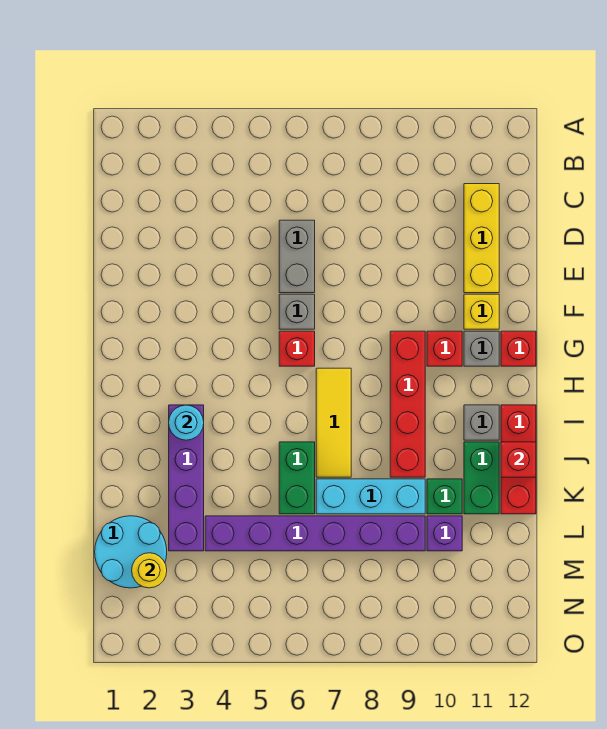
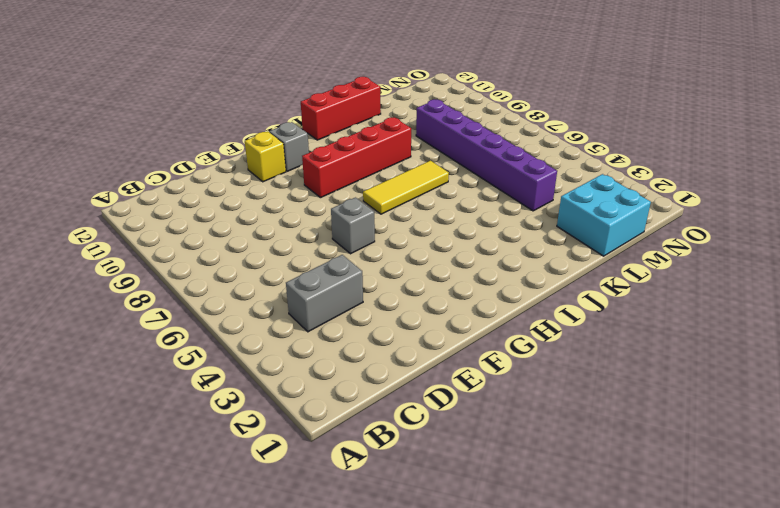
grey brick C4:D4 level 1 -> grey brick D6:E6 level 1
cyan brick L1:M2 level 1 -> cyan round brick L1:M2 level 1
none -> yellow brick C11:E11 level 1
none -> red brick G6 level 1
none -> red brick G10 level 1

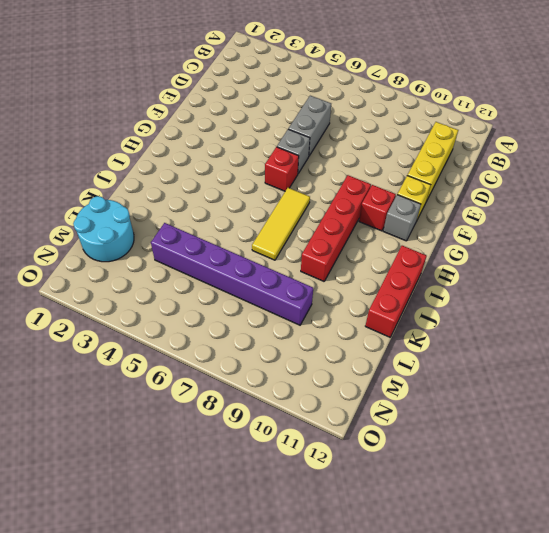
none -> red brick G12 level 1
none -> purple brick I3:L3 level 1
none -> grey brick I11 level 1

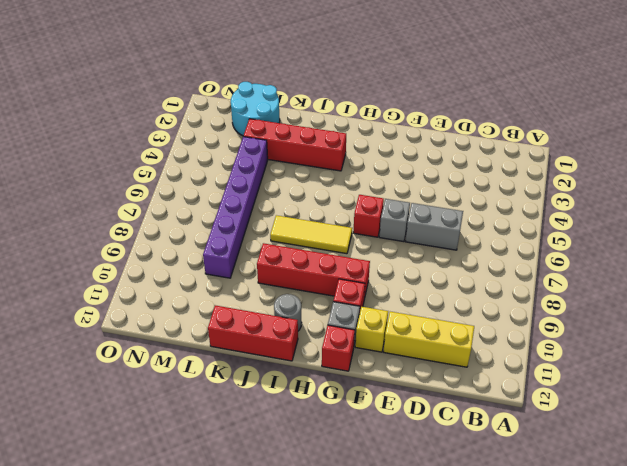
red brick I3:L3 level 1 -> purple brick I3:L3 level 1
grey round brick I11 level 1 -> grey brick I11 level 1
none -> green brick J6:K6 level 1
none -> green brick J11:K11 level 1
none -> cyan brick K7:K9 level 1

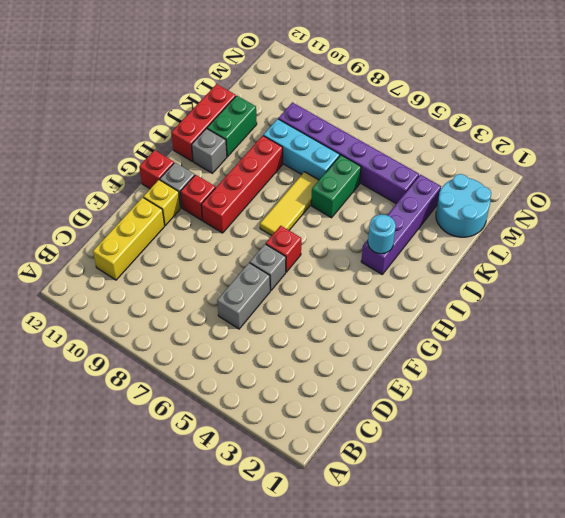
none -> green brick K10 level 1
none -> purple brick L10 level 1
none -> red brick J12 level 2

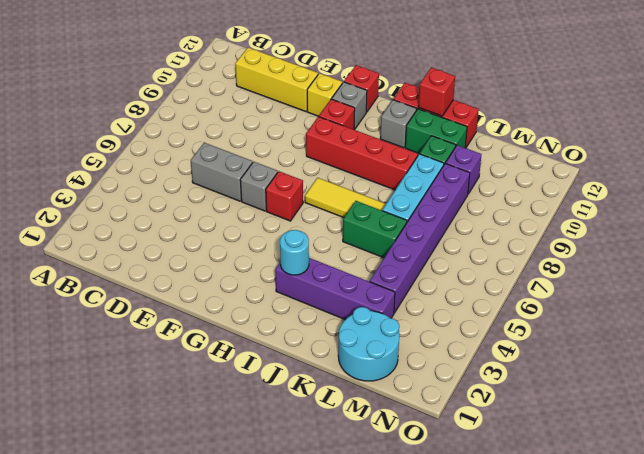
none -> yellow round brick M2 level 2

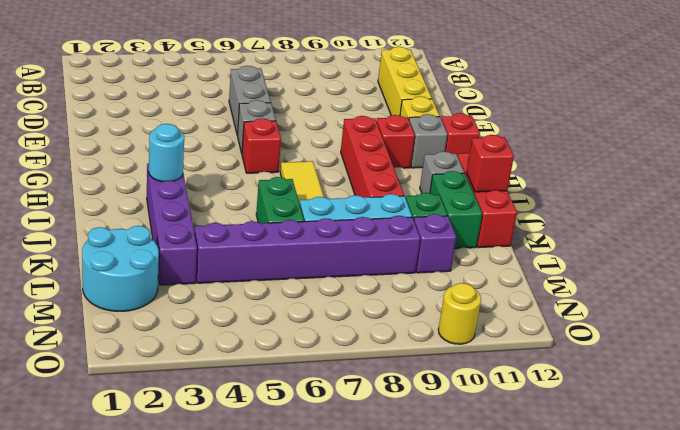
yellow round brick O10 level 1 -> yellow round brick M2 level 2

